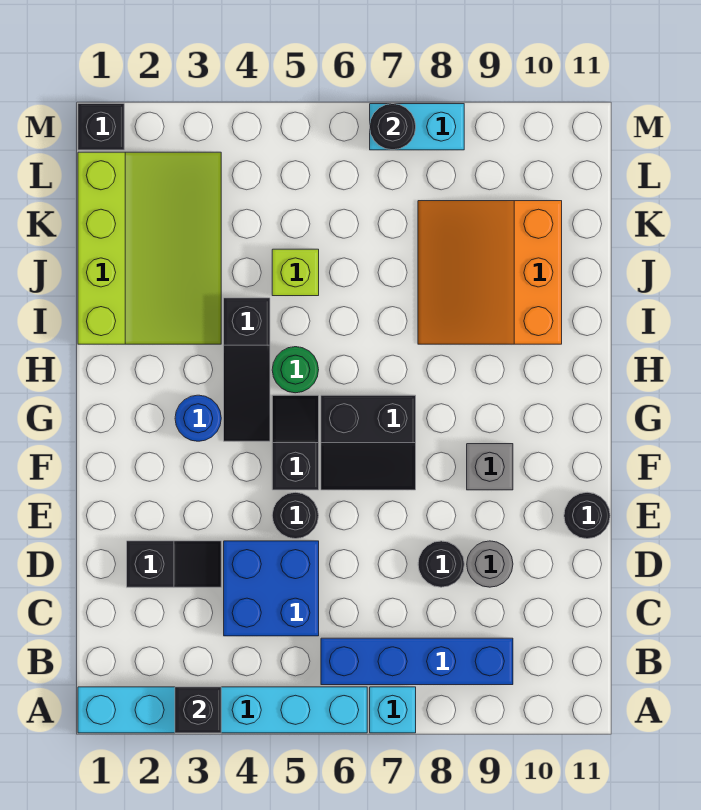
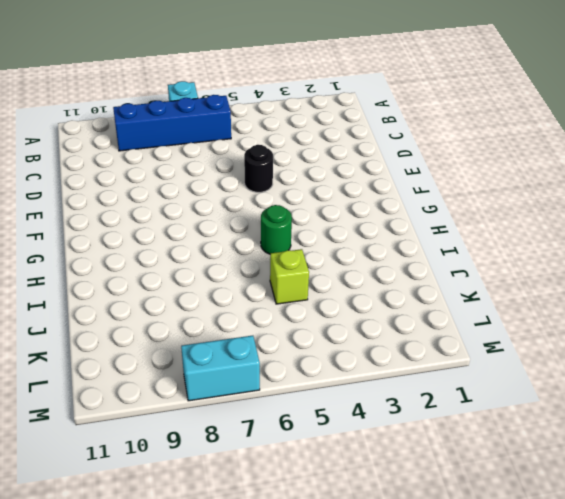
none -> cyan brick A1:A6 level 1
none -> blue brick C4:D5 level 1
none -> black slope D2:D3 level 1 top 2

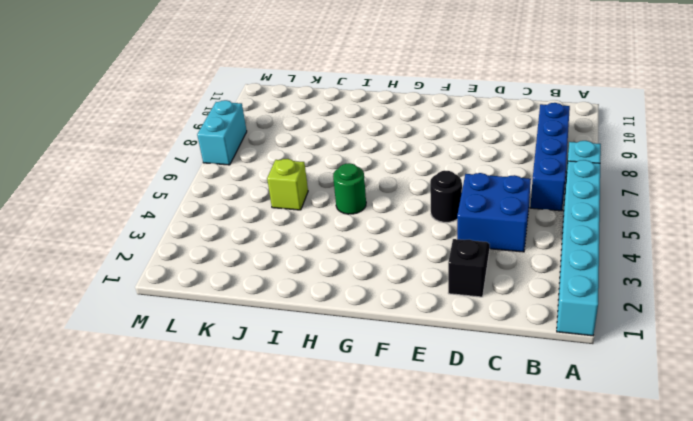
none -> black round brick D8 level 1
none -> grey round brick D9 level 1
none -> black round brick E11 level 1

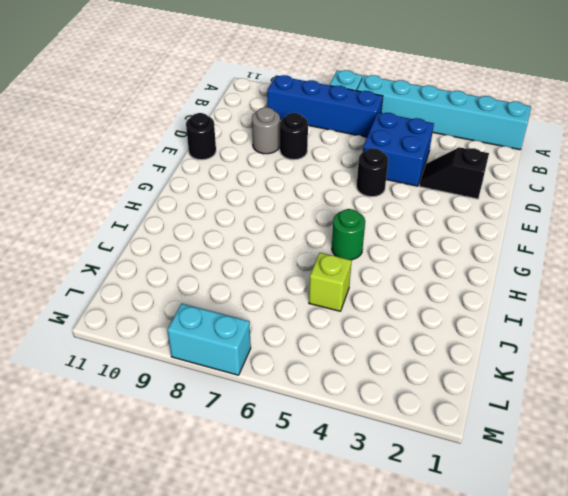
none -> black slope F5:G5 level 1 top F
none -> black slope F6:G7 level 1 top G
none -> grey brick F9 level 1

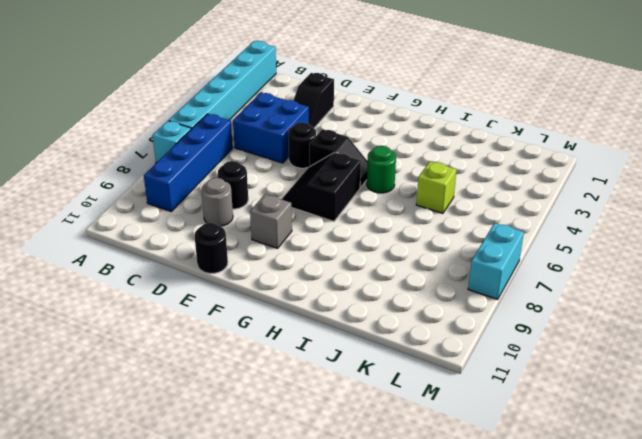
none -> blue round brick G3 level 1
none -> black slope G4:I4 level 1 top I
none -> lime slope I1:L3 level 1 top 1

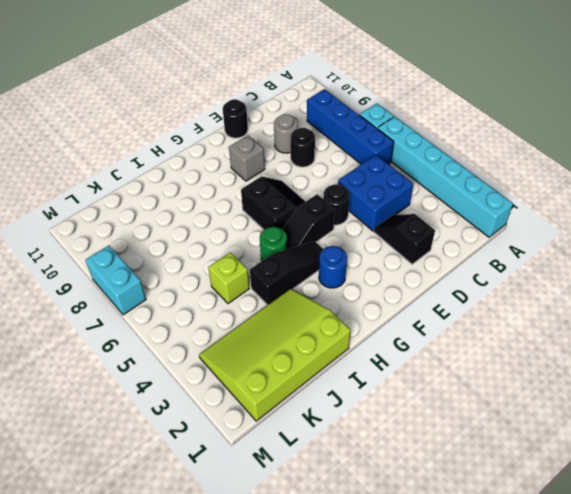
none -> orange slope I8:K10 level 1 top 10
none -> black brick M1 level 1
none -> black brick A3 level 2

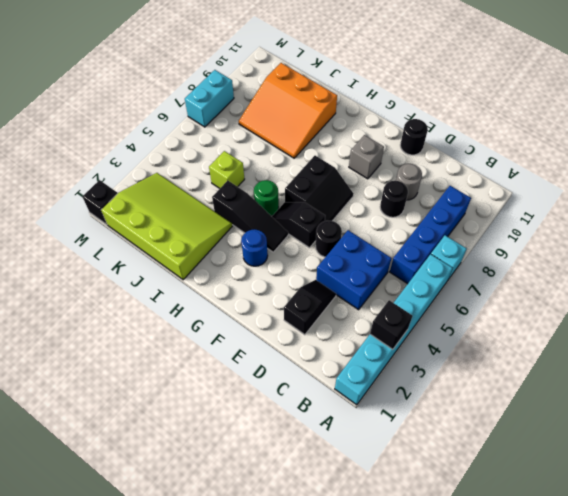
none -> black round brick M7 level 2

